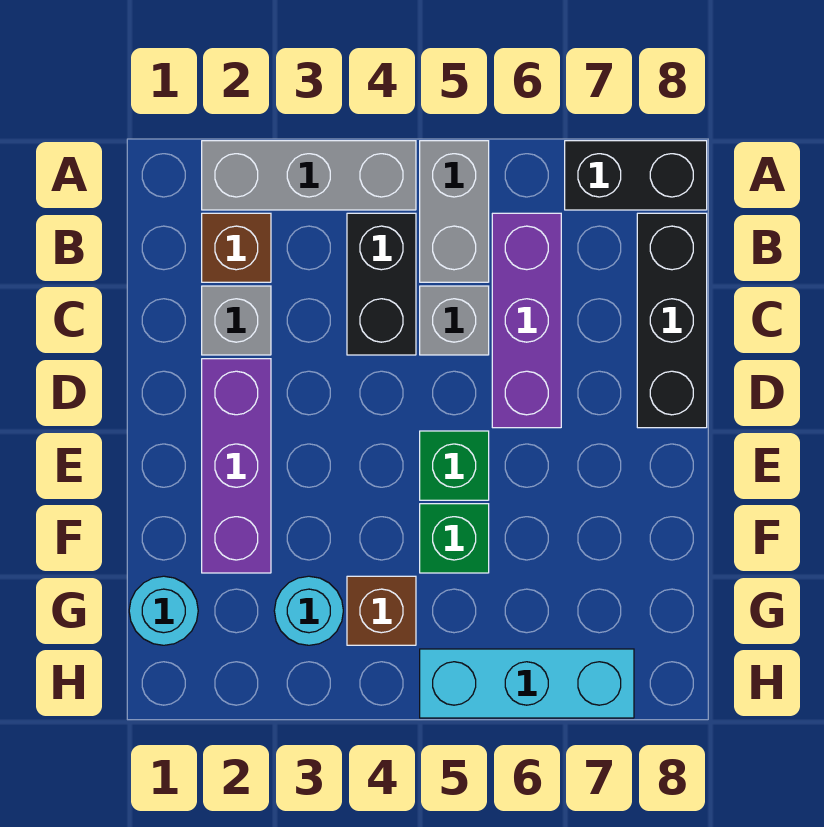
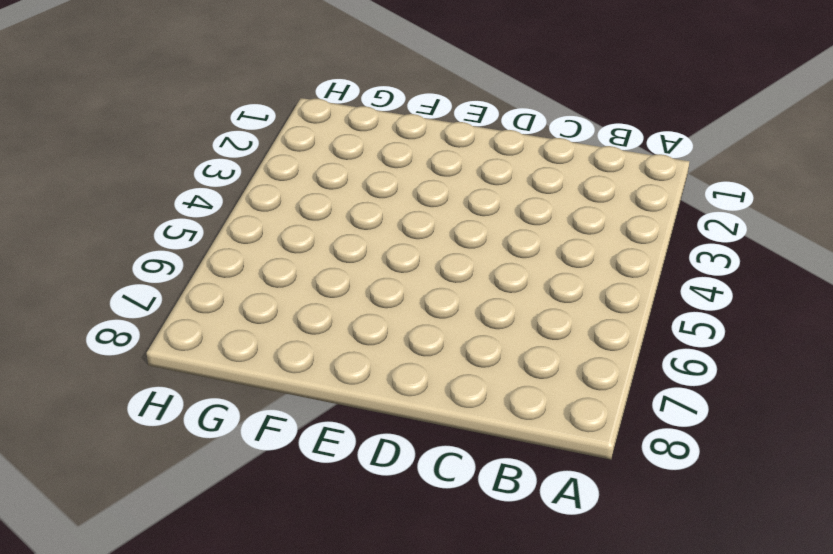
none -> grey brick A2:A4 level 1
none -> grey brick A5:B5 level 1
none -> black brick A7:A8 level 1

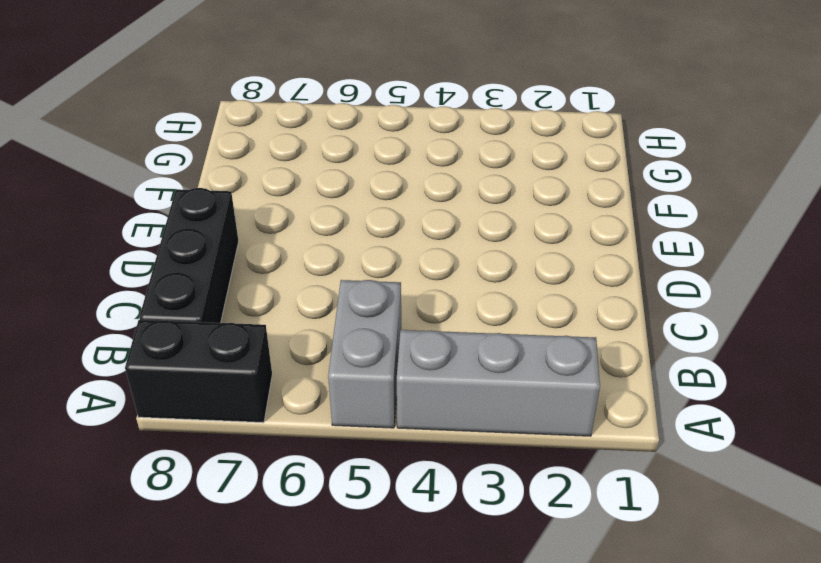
none -> brown brick B2 level 1
none -> black brick B4:C4 level 1
none -> purple brick B6:D6 level 1

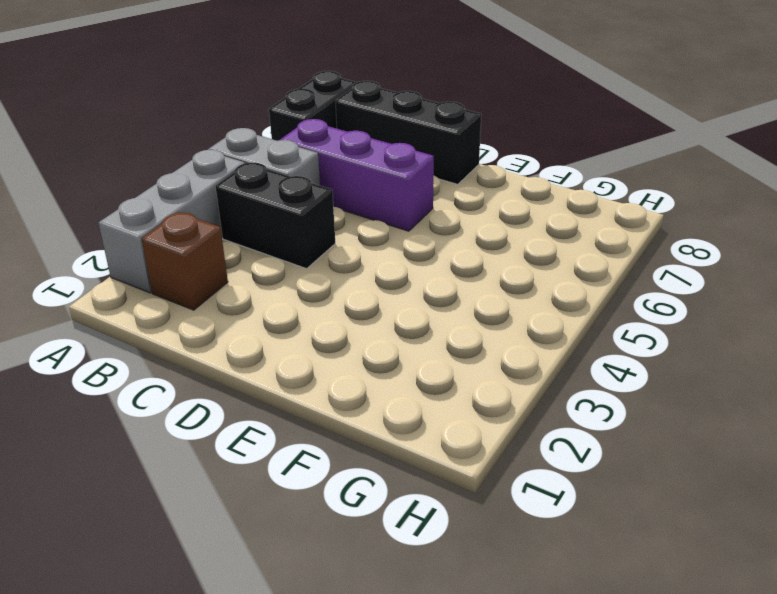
none -> grey brick C2 level 1
none -> grey brick C5 level 1
none -> purple brick D2:F2 level 1

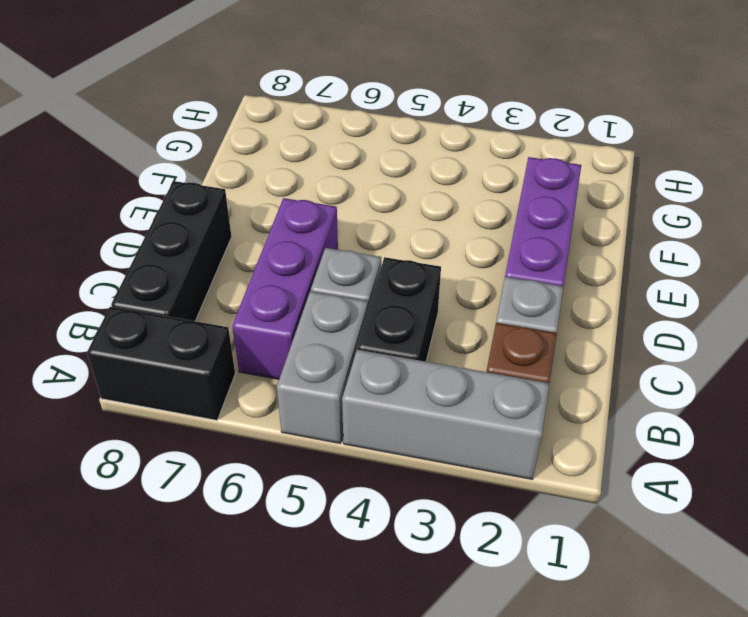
none -> green brick E5 level 1
none -> green brick F5 level 1
none -> cyan round brick G1 level 1

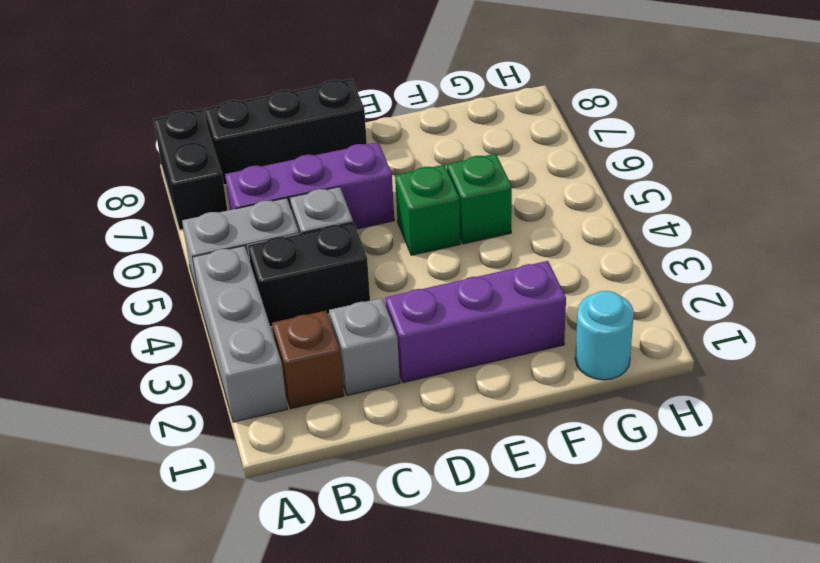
none -> cyan round brick G3 level 1
none -> brown brick G4 level 1
none -> cyan brick H5:H7 level 1

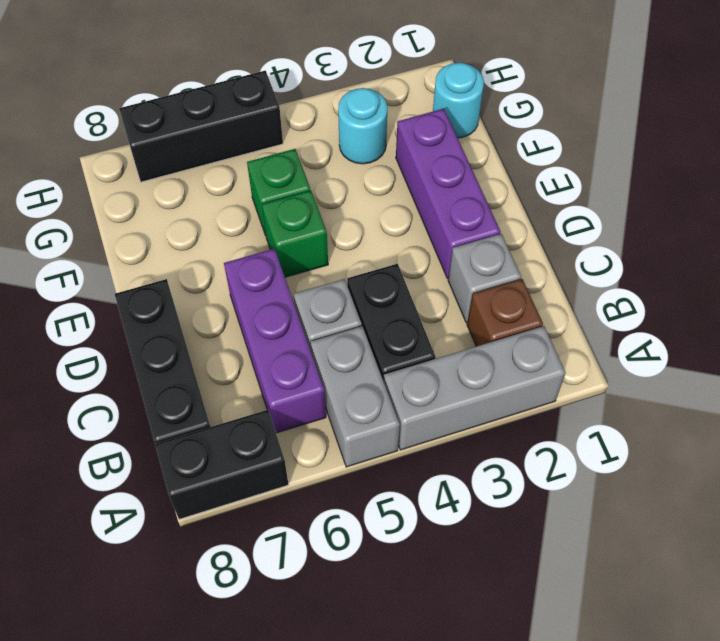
black brick H5:H7 level 1 -> cyan brick H5:H7 level 1
none -> brown brick G4 level 1

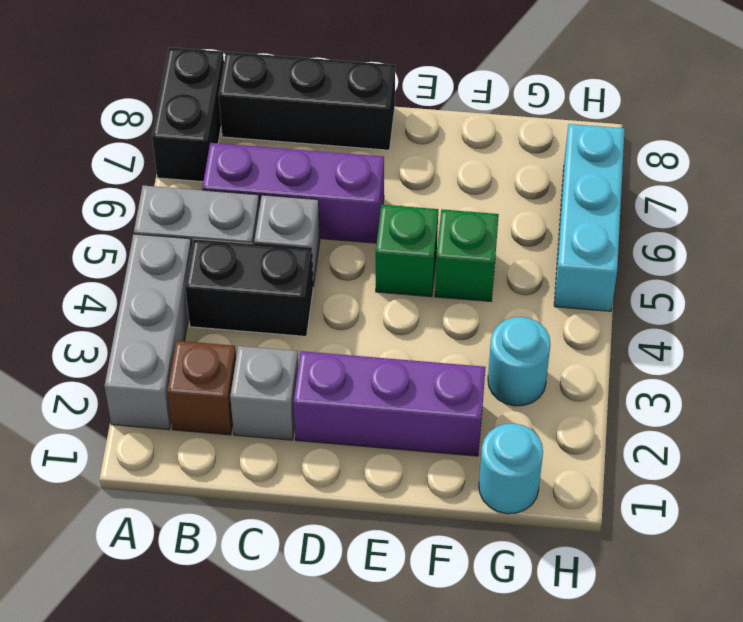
none -> brown brick G4 level 1

